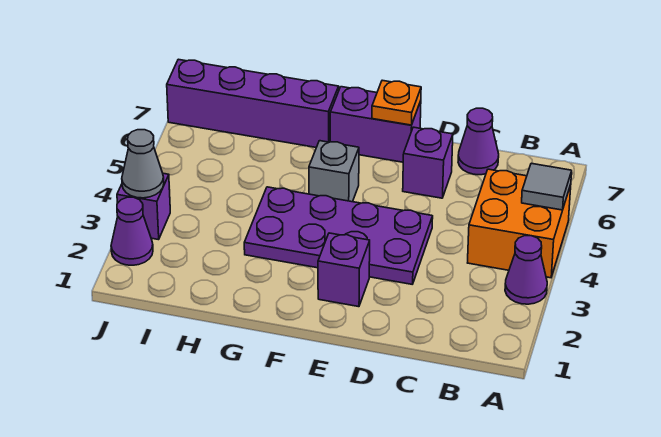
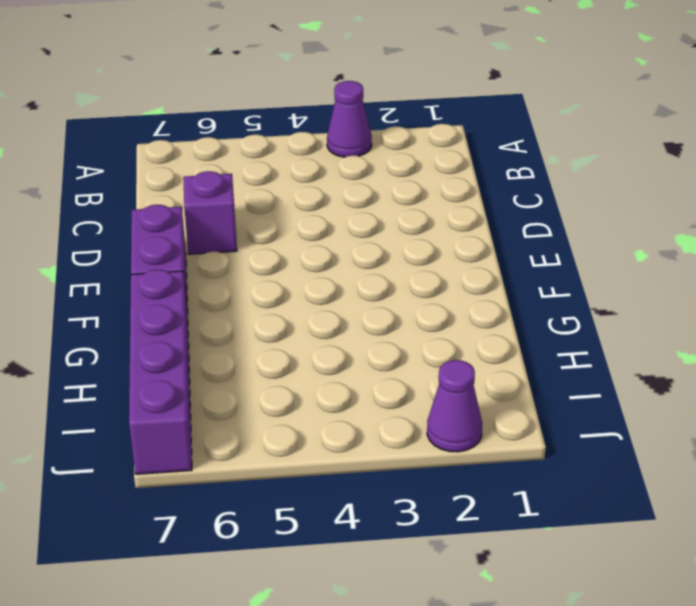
none -> orange brick A4:B5 level 1
none -> purple cone C7 level 1
none -> purple plate D3:G4 level 1

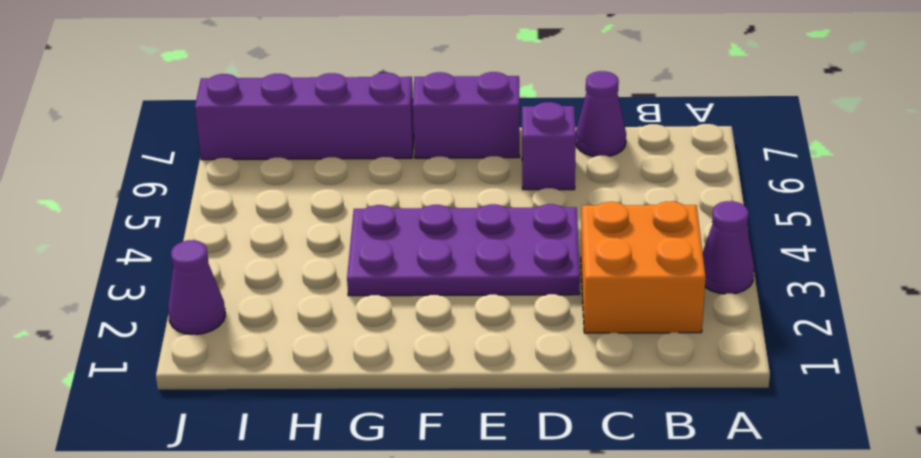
orange brick B2:C3 level 1 -> orange brick A4:B5 level 1
none -> purple brick E2 level 1
none -> grey brick F5 level 1
none -> purple brick J3 level 1

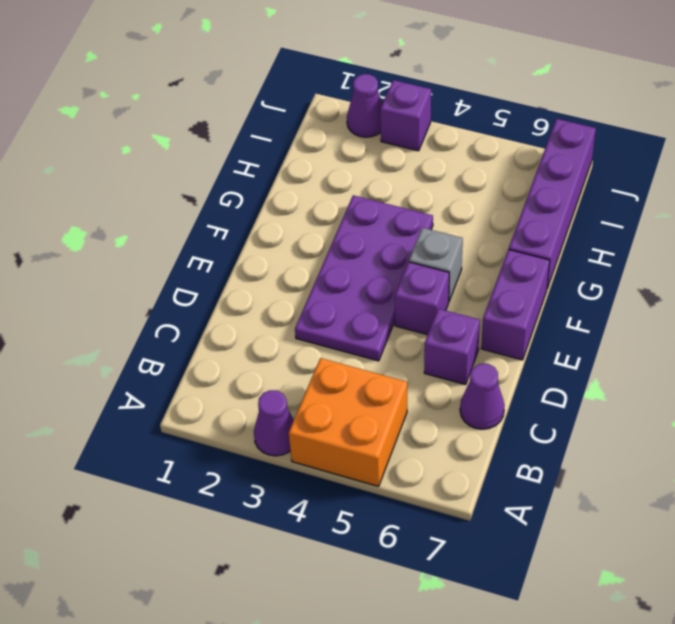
purple brick E5 level 1 -> purple brick E2 level 1
none -> grey tile A5 level 2
none -> orange plate E7 level 2
none -> grey cone J3 level 2

